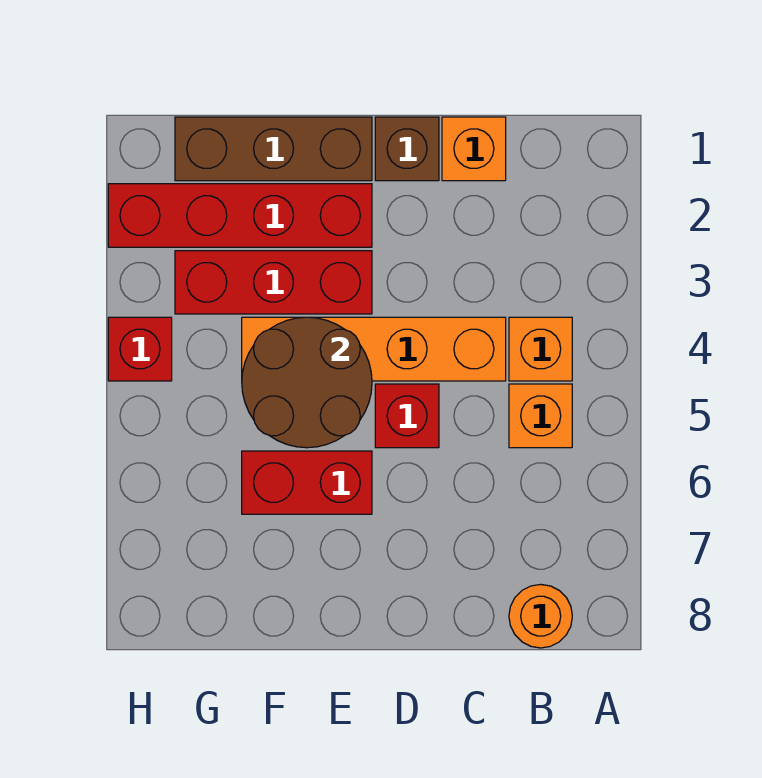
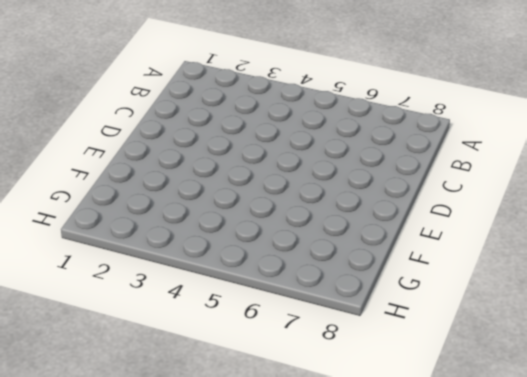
none -> orange brick B4 level 1
none -> orange brick B5 level 1
none -> orange round brick B8 level 1

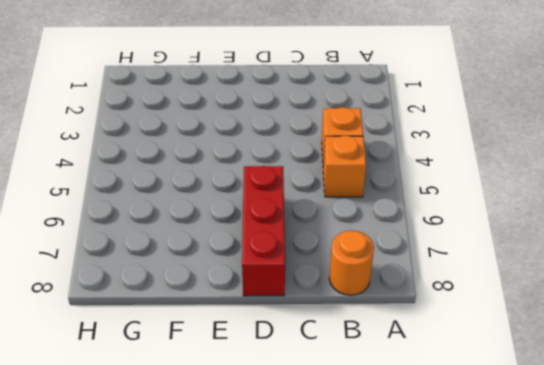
red brick D6:D8 level 1 -> red brick E3:G3 level 1
none -> orange brick C1 level 1
none -> orange brick C4:F4 level 1
none -> brown brick D1 level 1

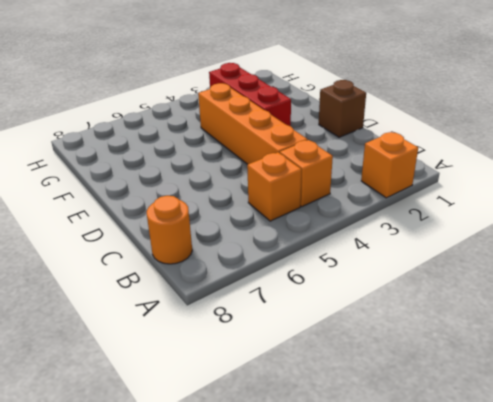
orange brick A2 level 1 -> orange brick C1 level 1
none -> red brick D5 level 1
none -> brown brick E1:G1 level 1
none -> red brick E2:H2 level 1

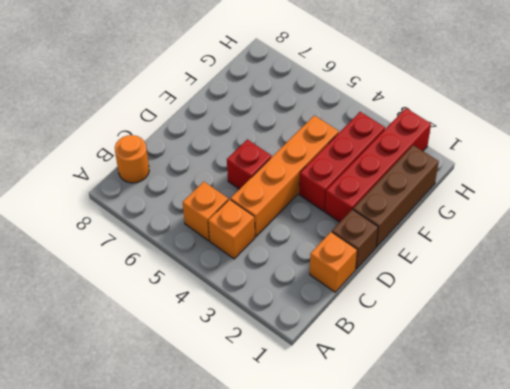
none -> red brick E6:F6 level 1
none -> red brick H4 level 1
none -> brown round brick E4:F5 level 2

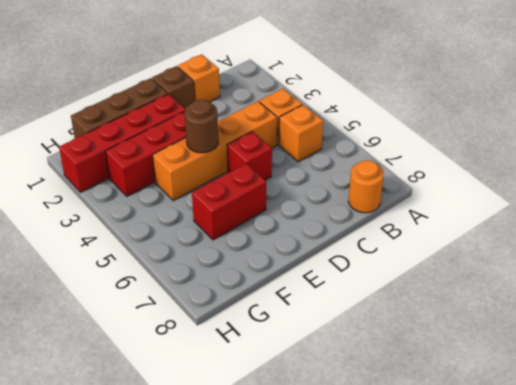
brown round brick E4 level 2 -> brown round brick E4:F5 level 2
none -> red brick H4 level 1

